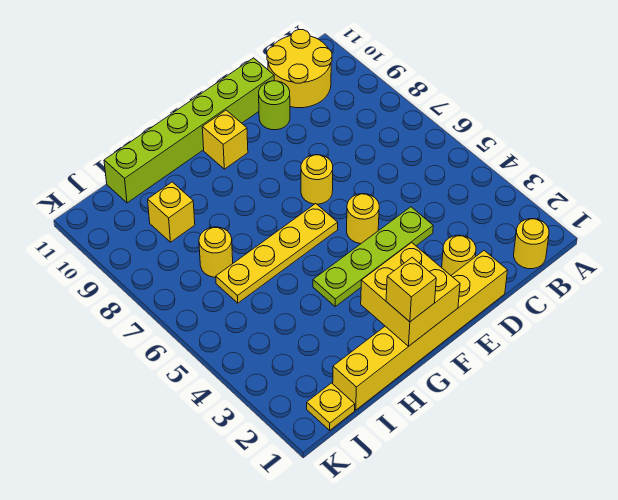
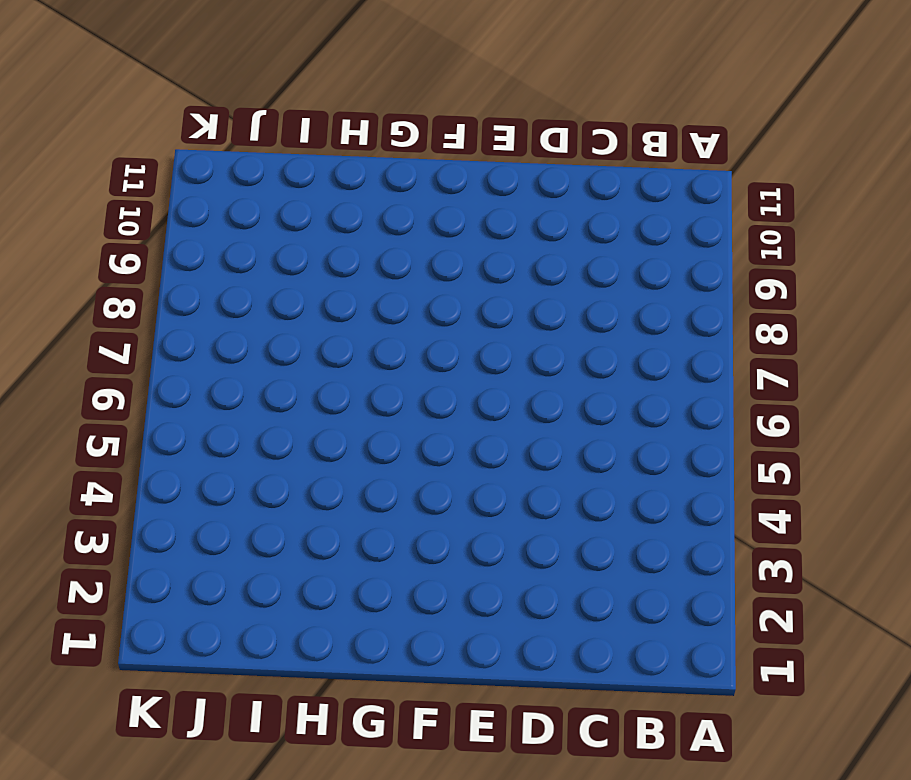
none -> yellow round brick B1 level 1
none -> yellow round brick B10:C11 level 1
none -> yellow brick D1:I1 level 1

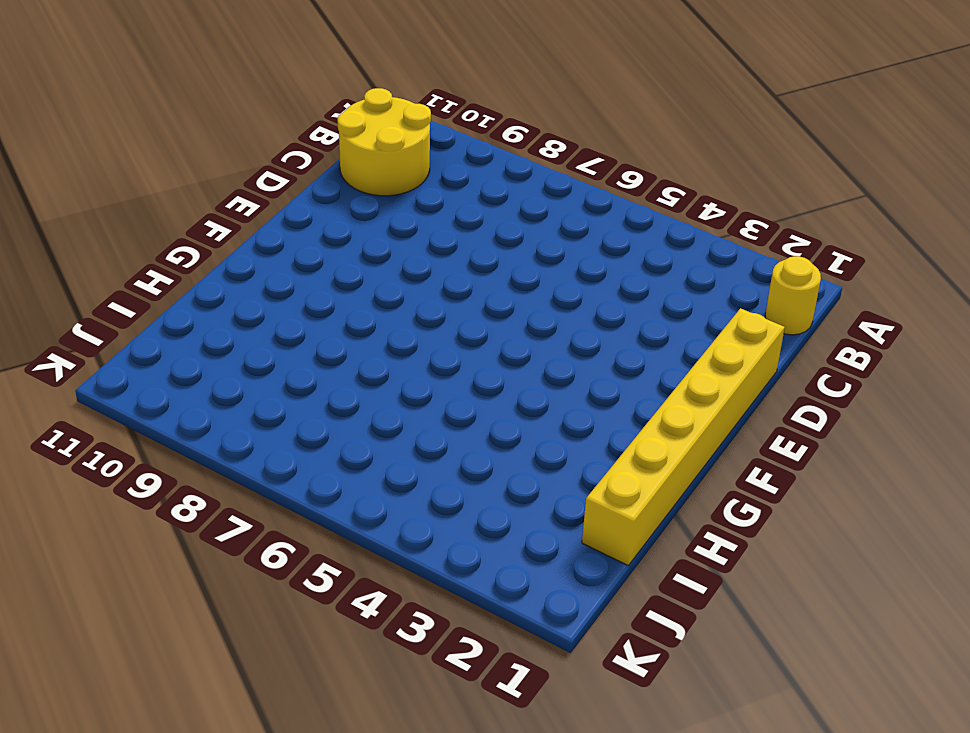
none -> yellow round brick D2 level 1
none -> lime plate D4:G4 level 1
none -> lime round brick D10 level 1

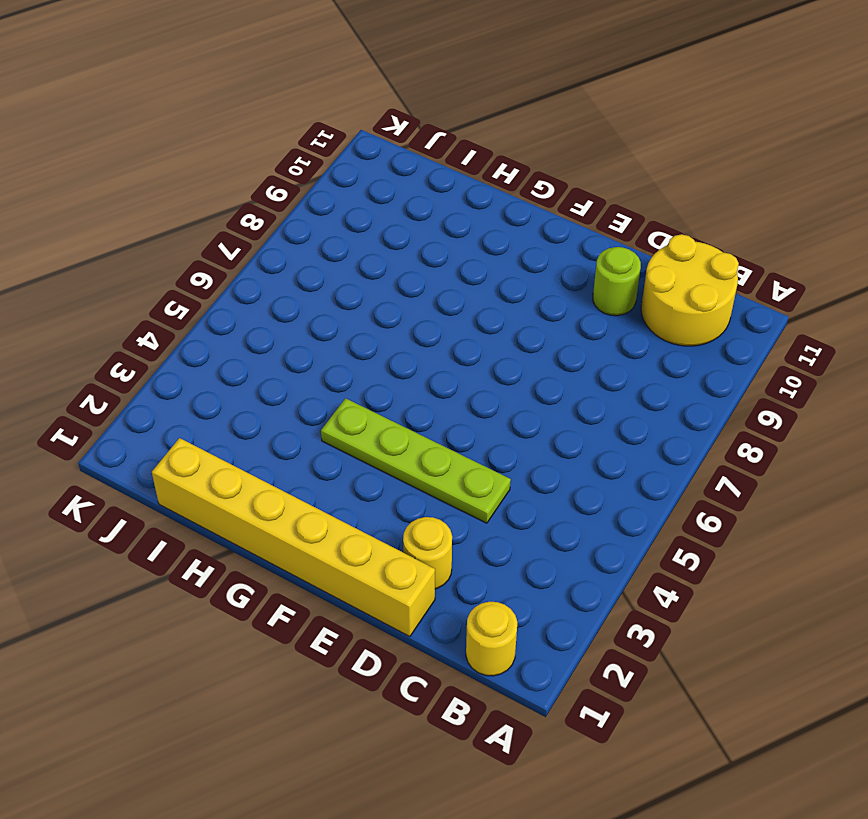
none -> lime brick D11:I11 level 1
none -> yellow round brick E5 level 1
none -> yellow round brick E7 level 1

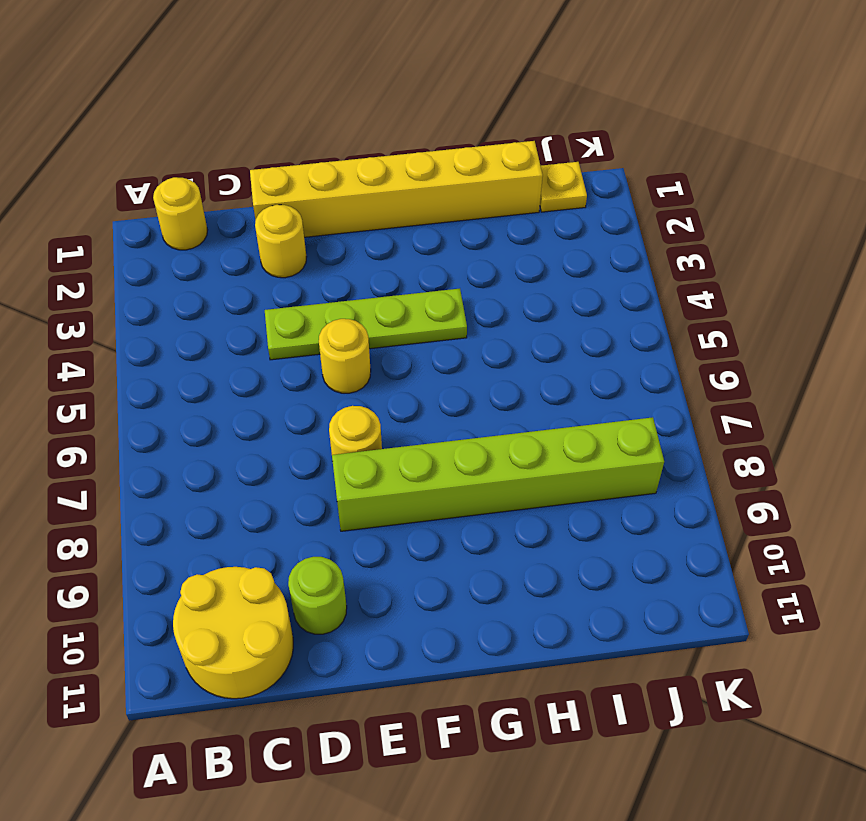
lime brick E8:J8 level 1 -> lime brick D11:I11 level 1
none -> yellow plate F6:I6 level 1
none -> yellow brick F10 level 1
none -> yellow round brick I7 level 1

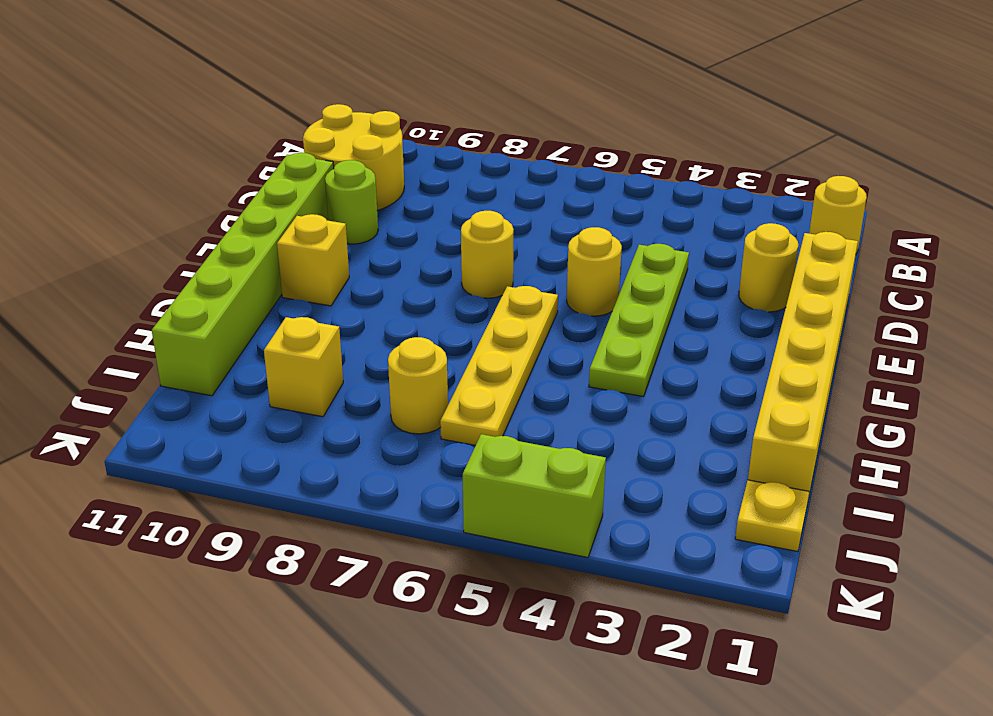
lime brick K4:K5 level 1 -> none
none -> yellow brick F1:G2 level 2
none -> yellow brick G1 level 3

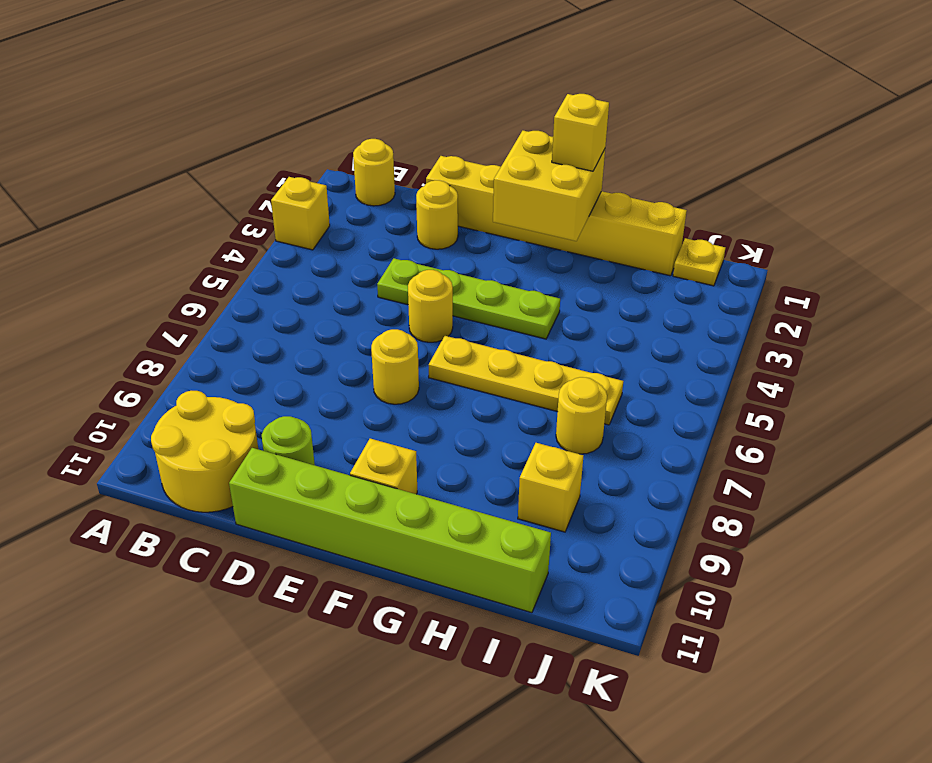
yellow brick A3 level 1 -> none

